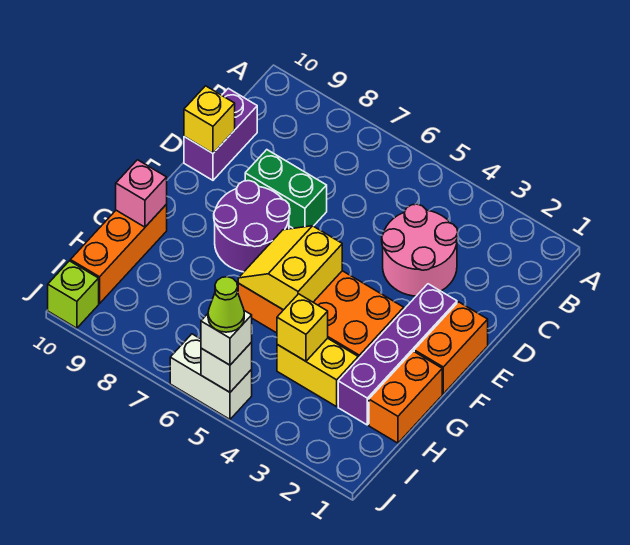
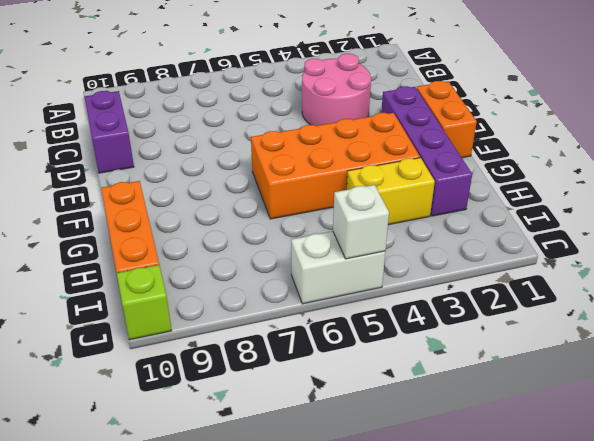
none -> green brick D7:D8 level 1
none -> purple round brick E7:F8 level 1
none -> orange brick G1:H1 level 1

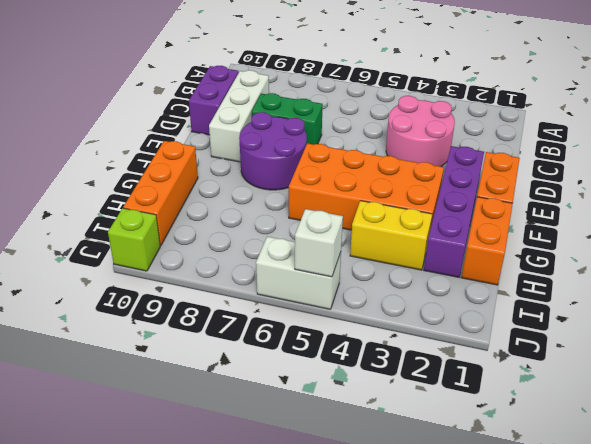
white brick C9:E9 level 1 -> none
none -> yellow brick D10 level 2
none -> yellow slope F5:G6 level 2 top 5
none -> pink brick G10 level 2

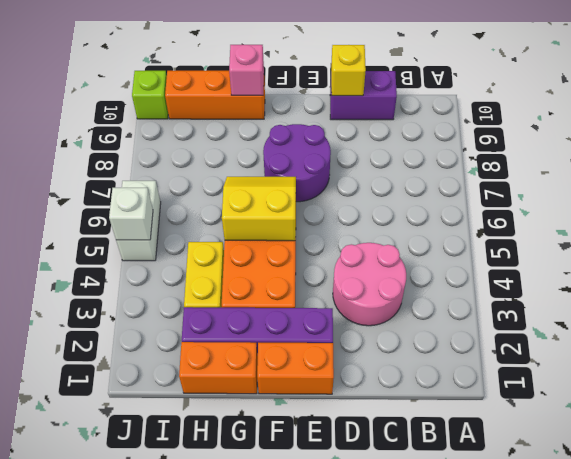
none -> green brick D7:D8 level 1
none -> yellow brick H4 level 2
none -> white brick J5 level 3

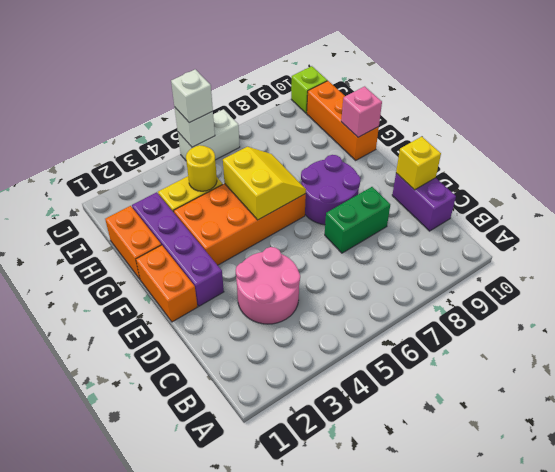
yellow round brick H4 level 2 -> yellow brick H4 level 2
none -> lime cone J5 level 4

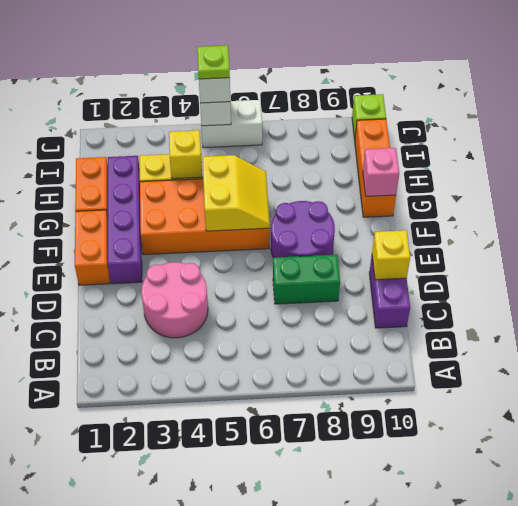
lime plate J5 level 4 -> lime cone J5 level 4

